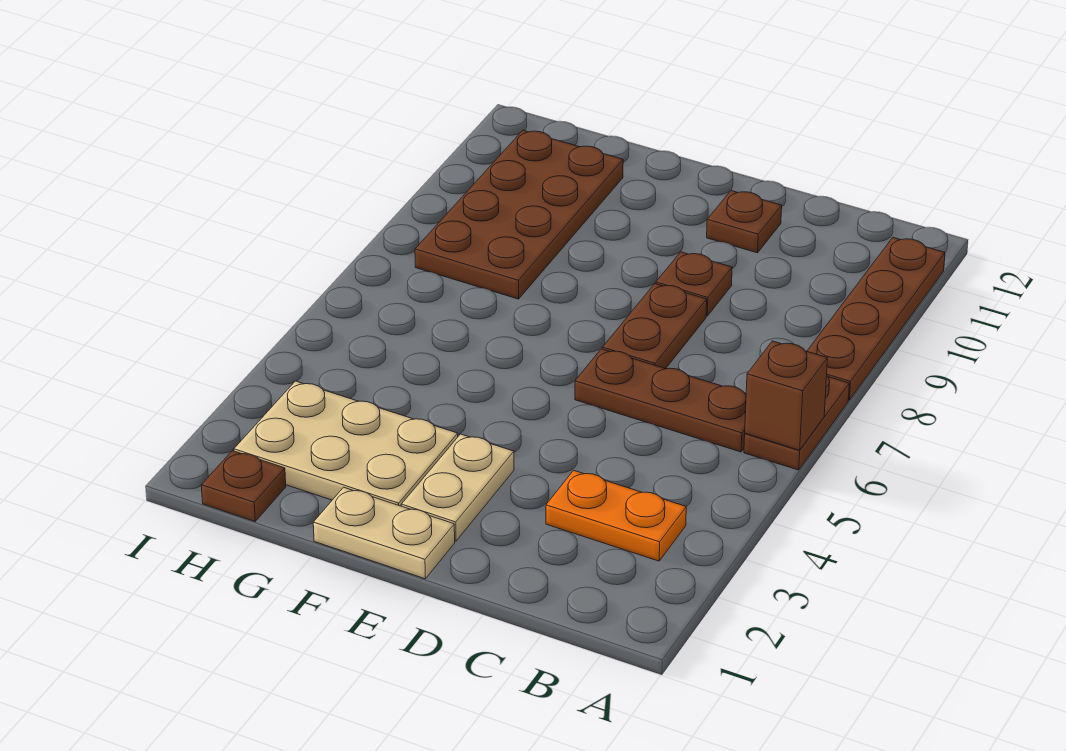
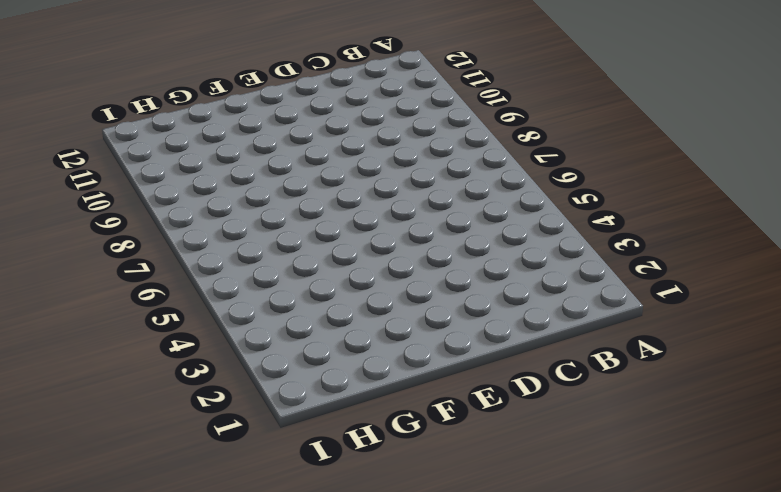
none -> brown plate A6:A7 level 1
none -> brown plate A8:A11 level 1
none -> orange plate B3:C3 level 1

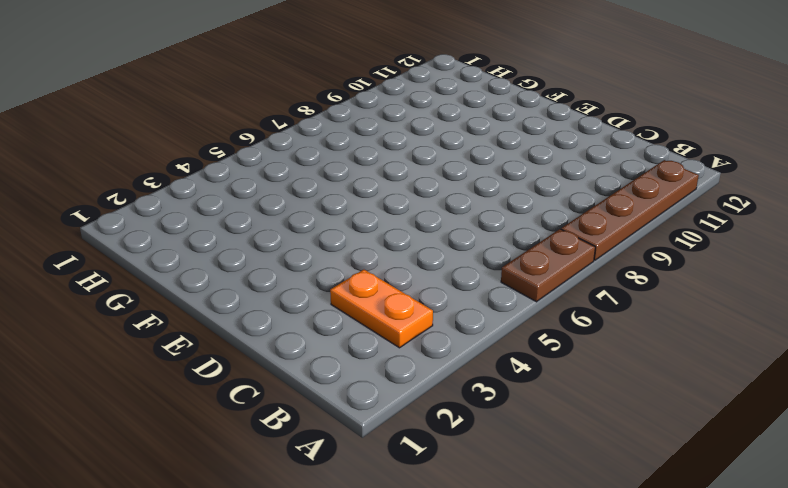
none -> brown plate B6:D6 level 1
none -> brown plate D7:D8 level 1
none -> brown plate D9 level 1

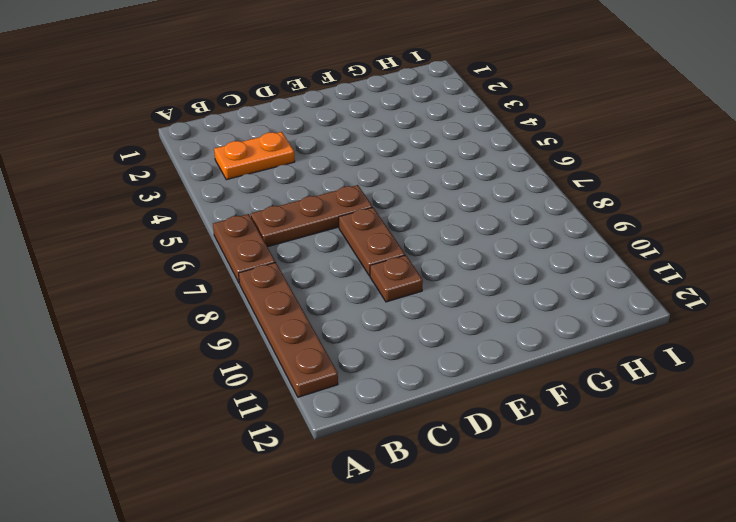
none -> brown plate D11 level 1
none -> tan plate E1:F1 level 1
none -> tan plate E2:E3 level 1

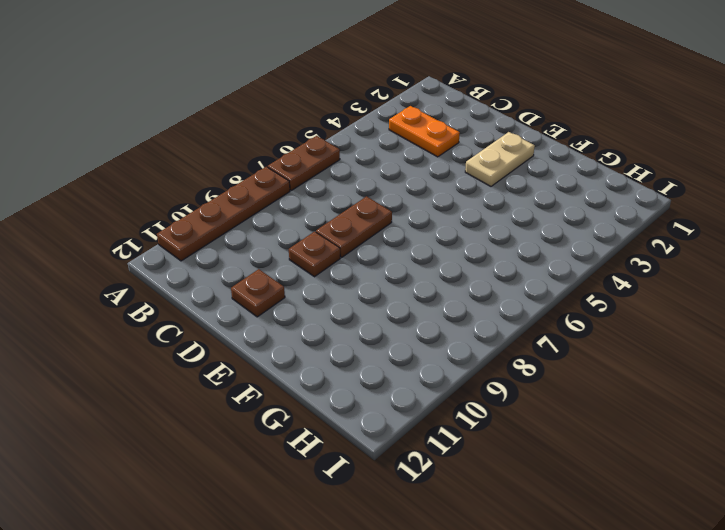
none -> brown plate B6:D6 level 1
none -> tan plate E1:F1 level 1
none -> tan plate F2:H3 level 1

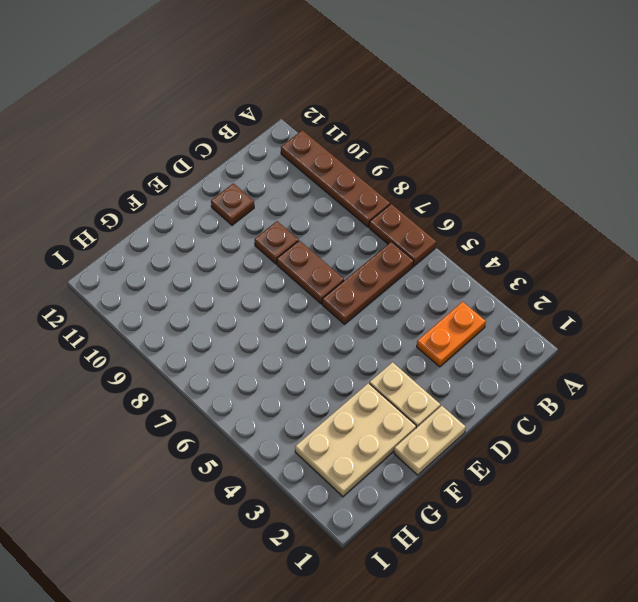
none -> brown plate G8:H11 level 1
none -> brown plate H1 level 1
none -> brown brick A6 level 2

